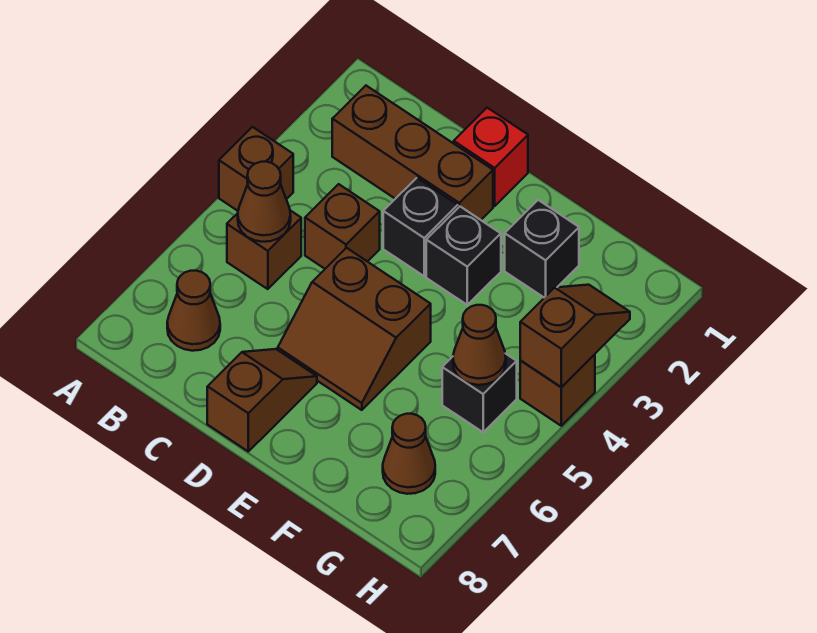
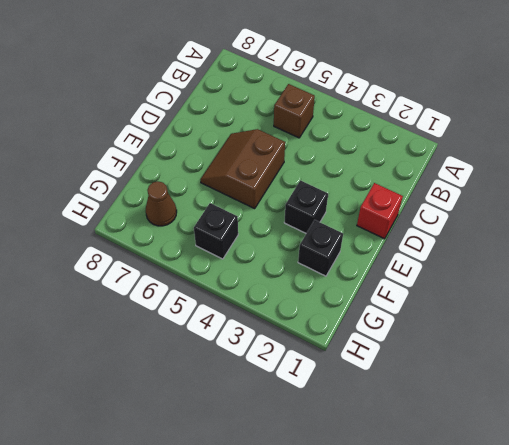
none -> brown brick A4 level 1
none -> brown brick B2:D2 level 1
none -> brown cone B7 level 1

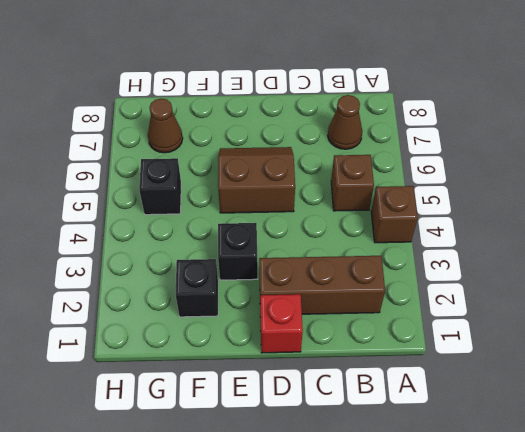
none -> brown brick C4 level 1
none -> black brick D3 level 1
none -> brown slope D7:D8 level 1 top 8

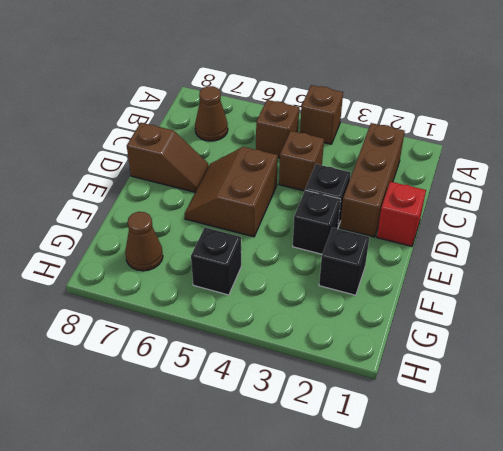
none -> brown brick H4 level 1
none -> brown cone B5 level 2
none -> brown cone G5 level 2

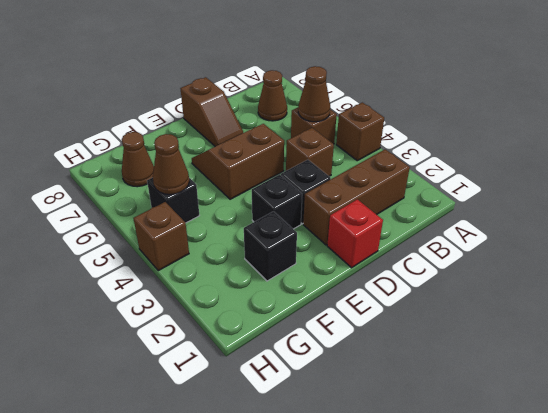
none -> brown slope H3:H4 level 2 top 4

